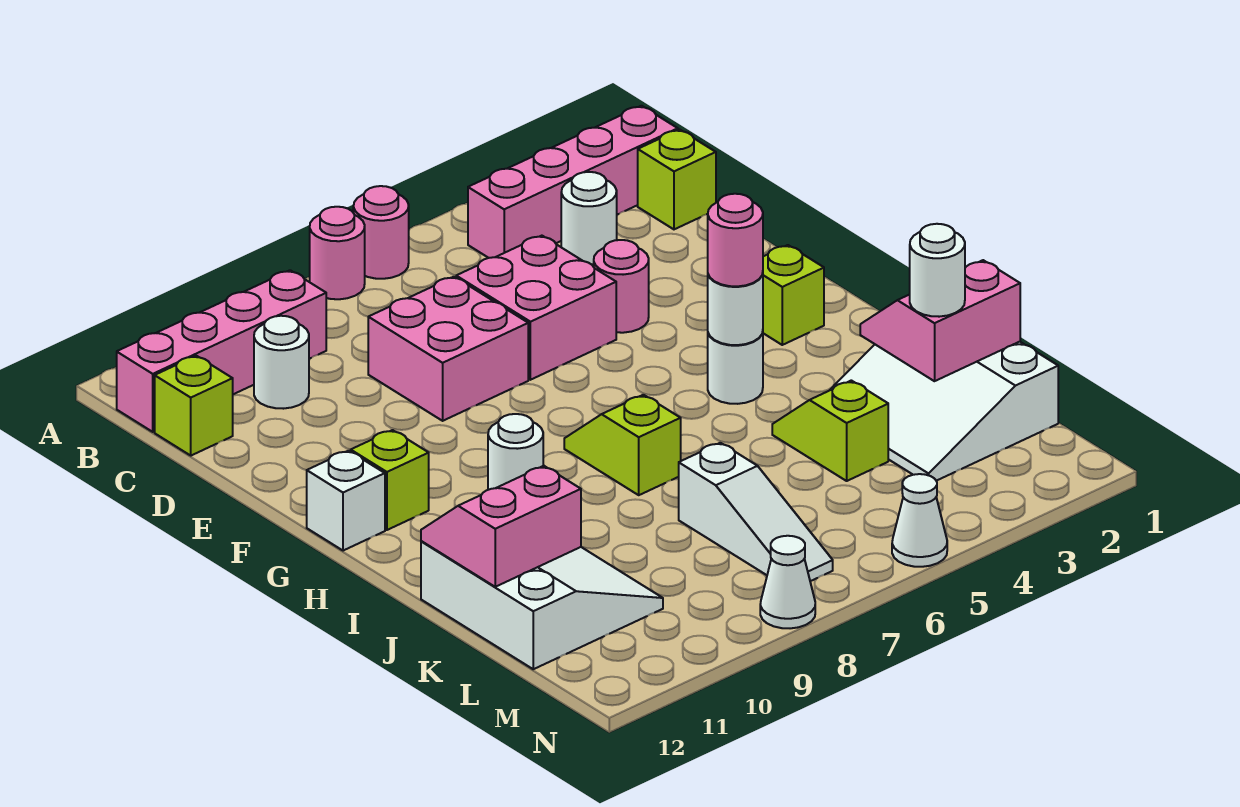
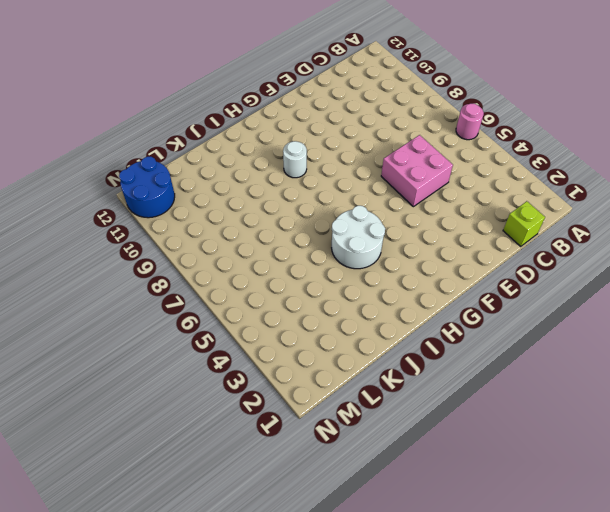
white round brick H4:I5 level 1 -> white round brick H4 level 1
blue round brick M11:N12 level 1 -> none
none -> pink round brick A7 level 1
none -> pink brick B1:B4 level 1
none -> pink brick B9:B12 level 1

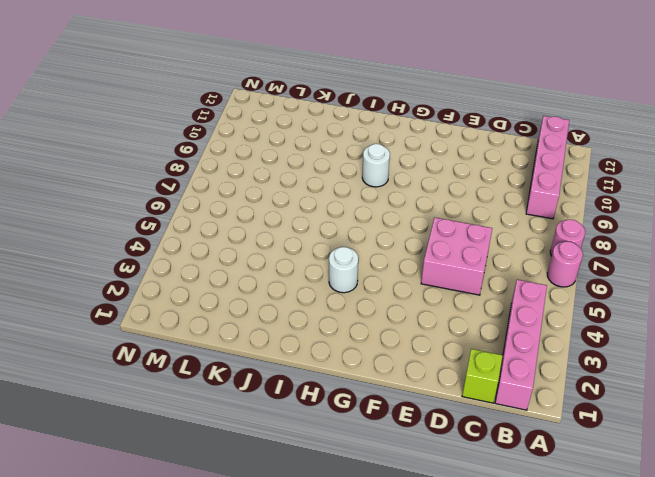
none -> white round brick C3 level 1
none -> white round brick C10 level 1
none -> lime brick C12 level 1

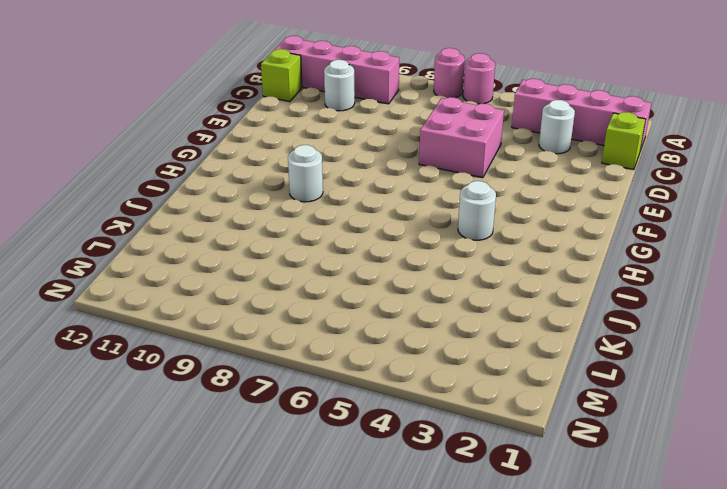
none -> pink brick D7:E8 level 1
none -> pink round brick E4 level 1
none -> lime brick G2 level 1

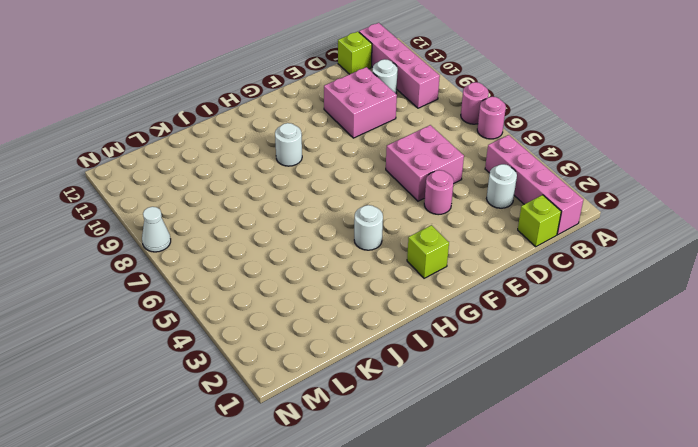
pink brick D9:E10 level 1 -> pink brick D7:E8 level 1
none -> lime brick G11 level 1
none -> white brick G12 level 1
none -> lime slope H7:I7 level 1 top I

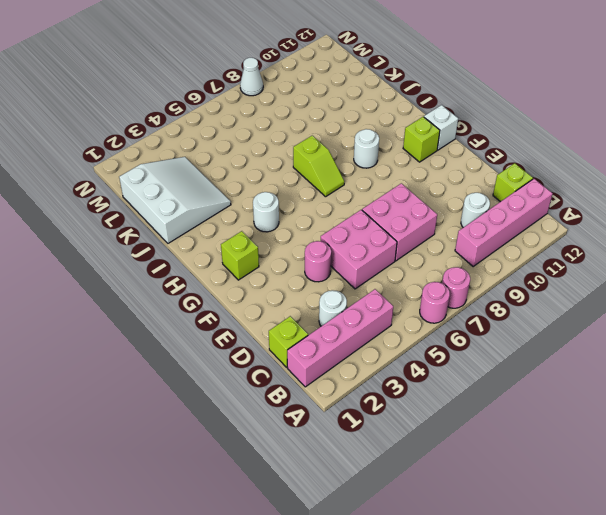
none -> lime slope J4:K4 level 1 top K
none -> white slope J10:L12 level 1 top 12
none -> white slope K7:M7 level 1 top K

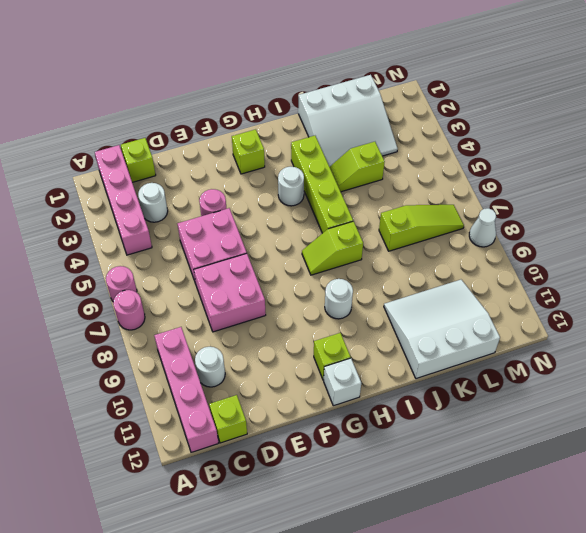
lime brick I3:I6 level 1 -> none
lime slope K7:M7 level 1 top K -> white slope K7:M7 level 1 top K
none -> white cone N5 level 1
none -> white round brick H4 level 2
none -> pink slope J1:K2 level 2 top K

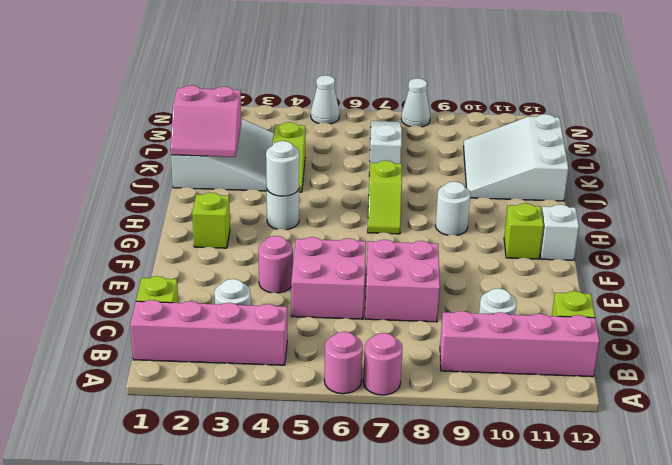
none -> pink slope J11:K12 level 2 top K
none -> pink round brick H4 level 3
none -> white round brick K2 level 3

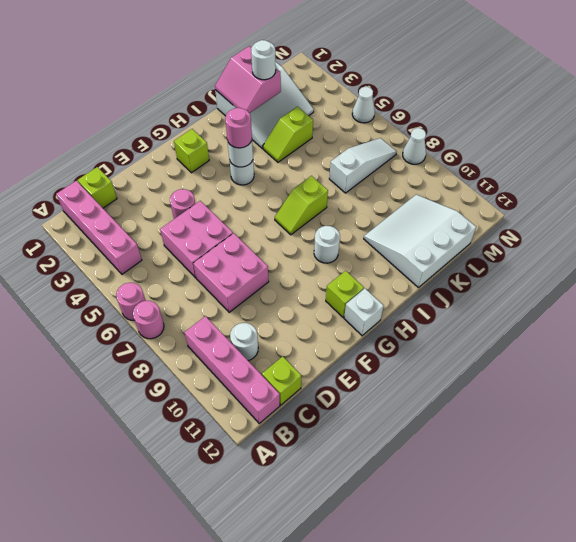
none -> white round brick C3 level 1
none -> pink slope J11:K12 level 2 top K

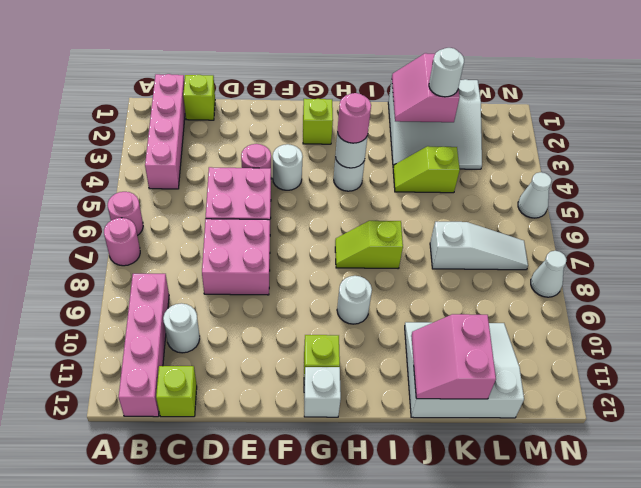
white round brick F4 level 1 -> white round brick C3 level 1

